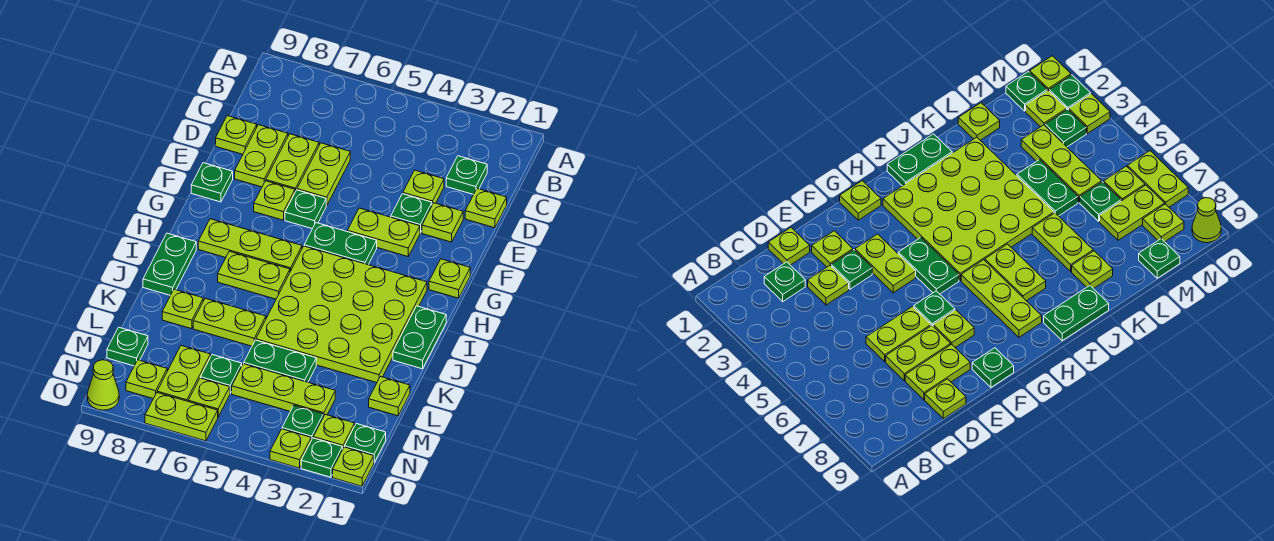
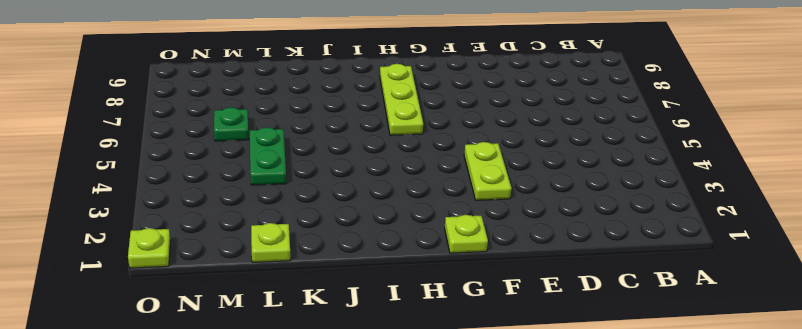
none -> green plate C2 level 1
none -> lime plate D1 level 1
none -> lime plate D3 level 1
none -> lime plate D6:E6 level 1

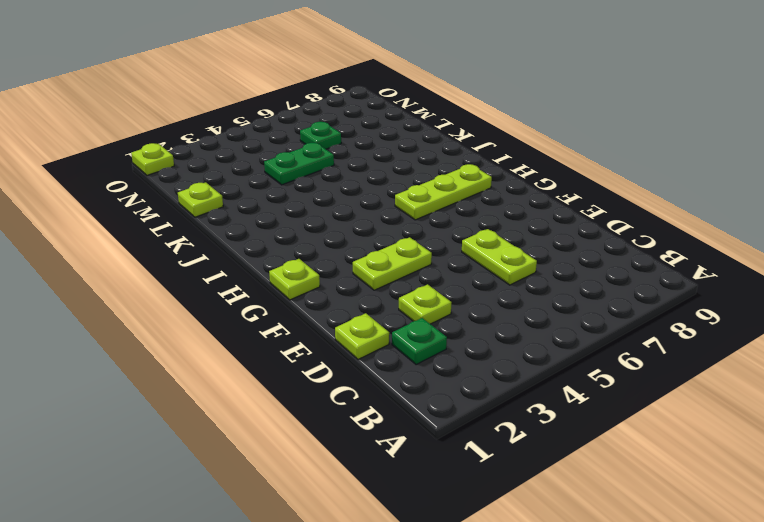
none -> lime plate D7:E7 level 1
none -> lime plate D8:E8 level 1
none -> lime plate D9 level 1
none -> lime plate E2 level 1

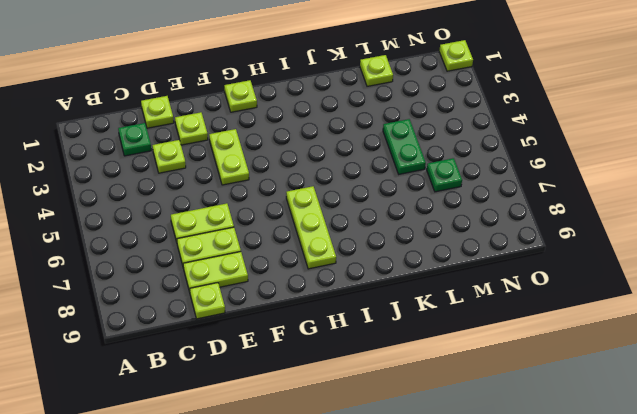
none -> green plate E3 level 1
none -> green plate F6 level 1
none -> lime plate F7 level 1
none -> green plate F9 level 1

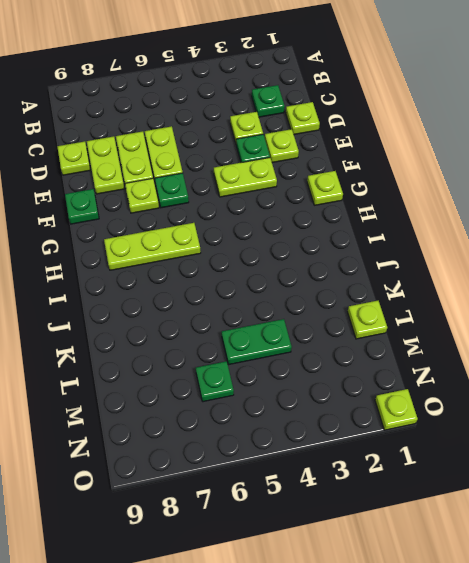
none -> green plate G4:G5 level 1
none -> lime plate H2:K5 level 1
none -> green plate I1:J1 level 1
none -> lime plate I6:I7 level 1

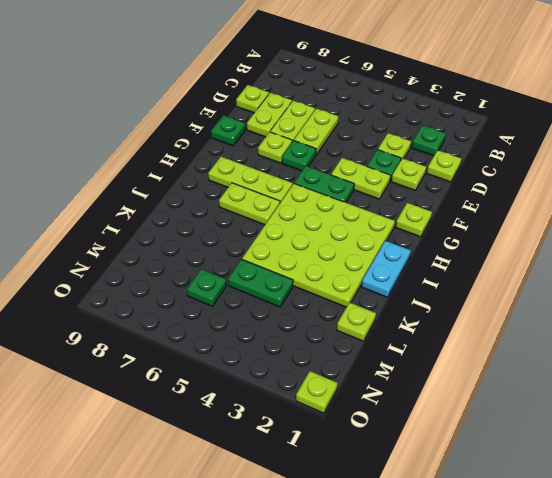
cyan plate I1:J1 level 1 -> green plate I1:J1 level 1
none -> green plate I9:J9 level 1
none -> lime plate K6:K7 level 1
none -> lime plate K8 level 1
none -> lime plate M3:M5 level 1

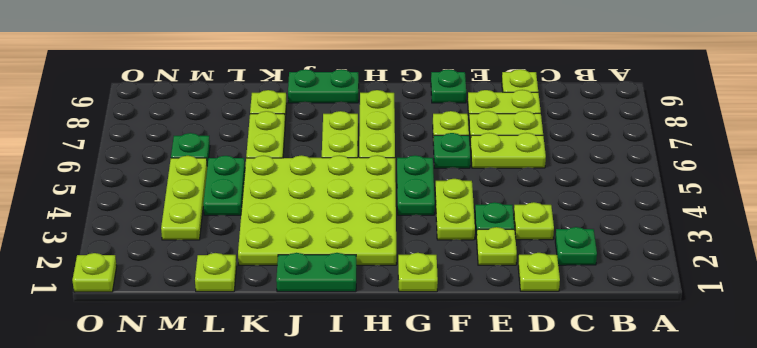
none -> lime plate M7:N7 level 1
none -> green plate M9 level 1
none -> green plate N1 level 1
none -> lime plate N2 level 1

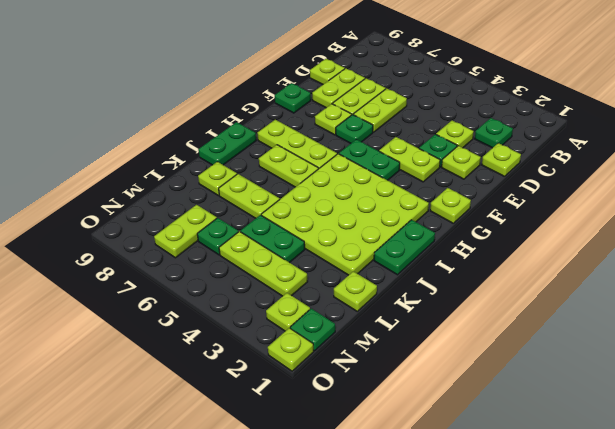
none -> green plate M9 level 1
none -> green plate N3 level 1
none -> lime plate N6 level 1
none -> lime plate N8 level 1

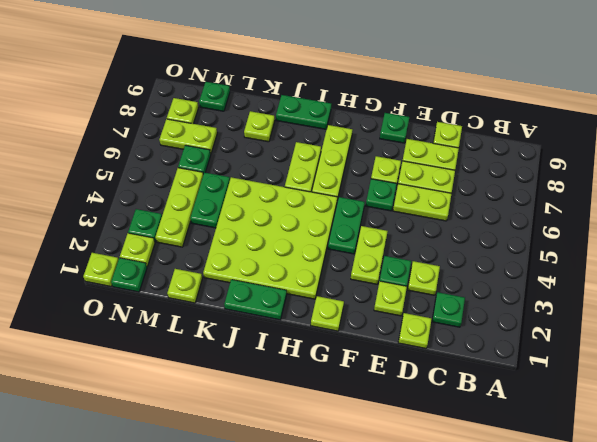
none -> lime plate K6:K7 level 1
none -> lime plate N6 level 1
none -> green plate O2 level 1
none -> lime plate O3 level 1

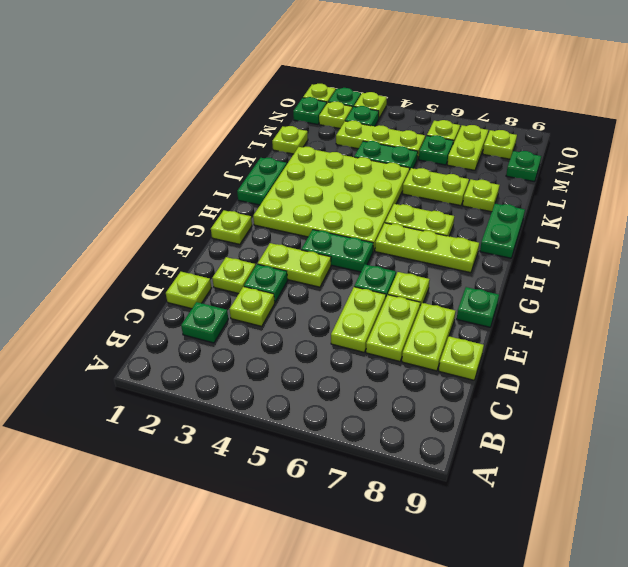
none -> lime plate O6:O7 level 1
none -> lime cone O9 level 1

